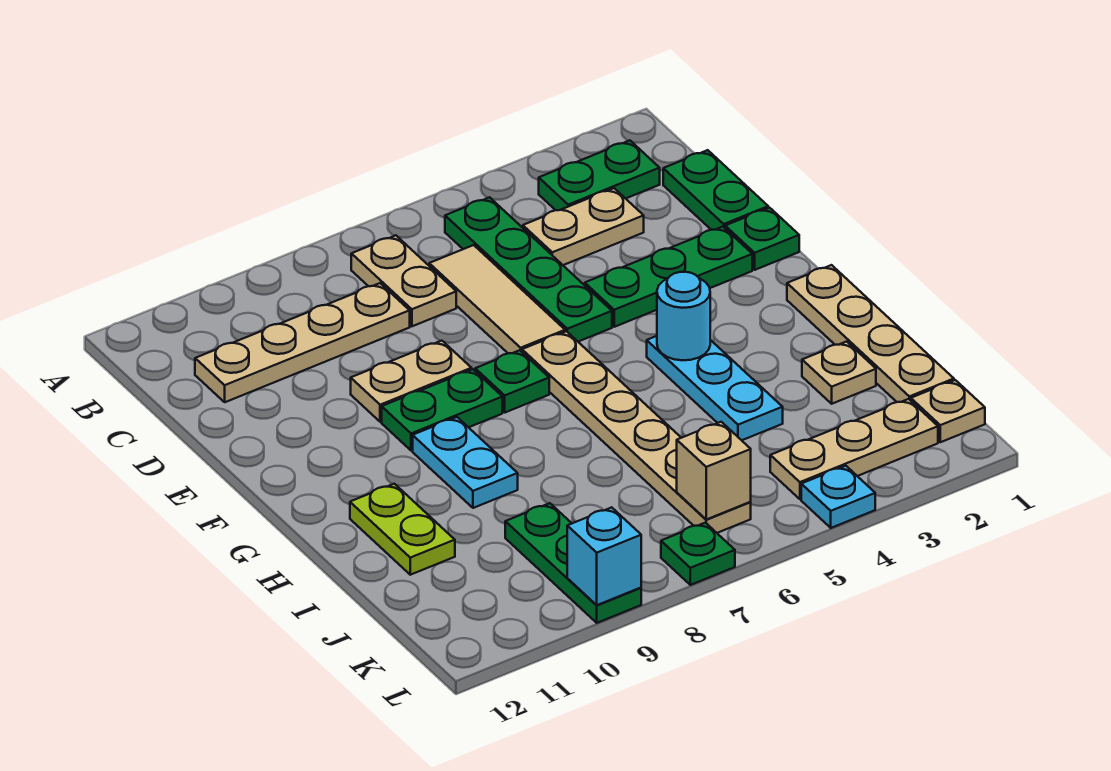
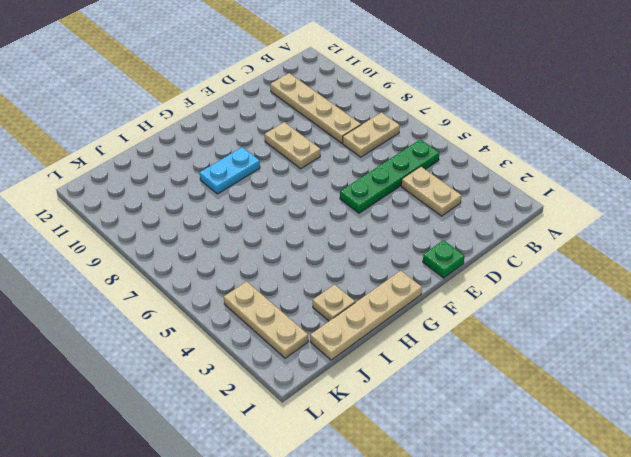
none -> green plate B2:B3 level 1
none -> green plate C1:D1 level 1
none -> tan tile C6:E6 level 1

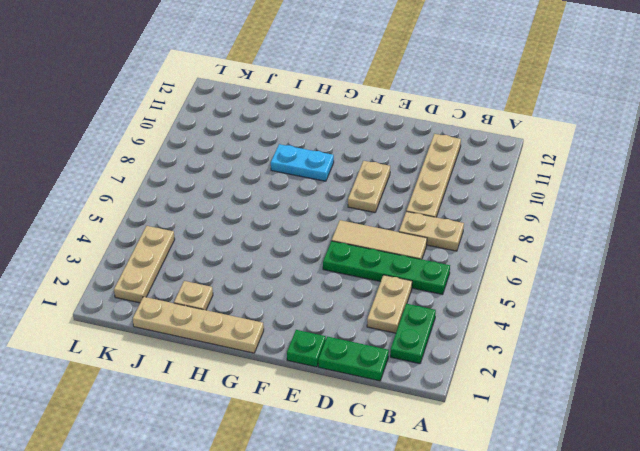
none -> green plate E2:E4 level 1
none -> tan plate F6:K6 level 1
none -> green plate F7 level 1

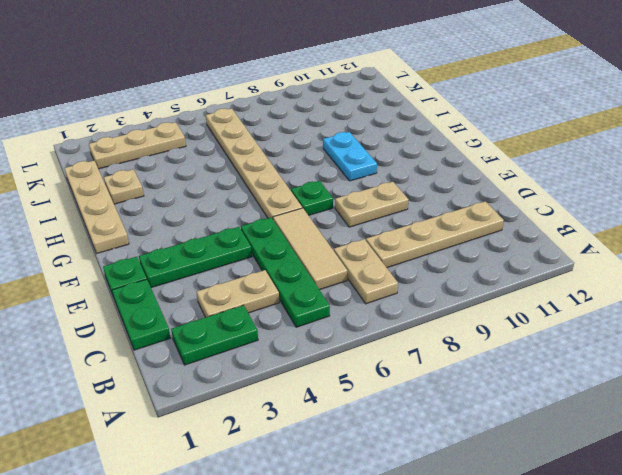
none -> green plate F8:F9 level 1
none -> cyan plate G4:I4 level 1
none -> lime plate H11:I11 level 1

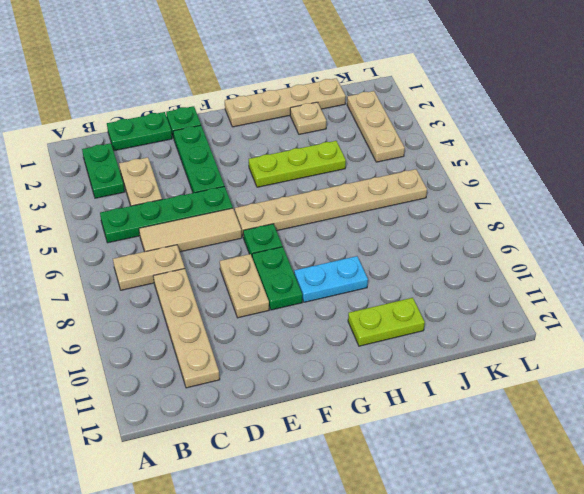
lime plate G4:I4 level 1 -> cyan plate G4:I4 level 1
none -> green plate J9:L9 level 1
none -> tan plate K1 level 1
none -> cyan plate L4 level 1

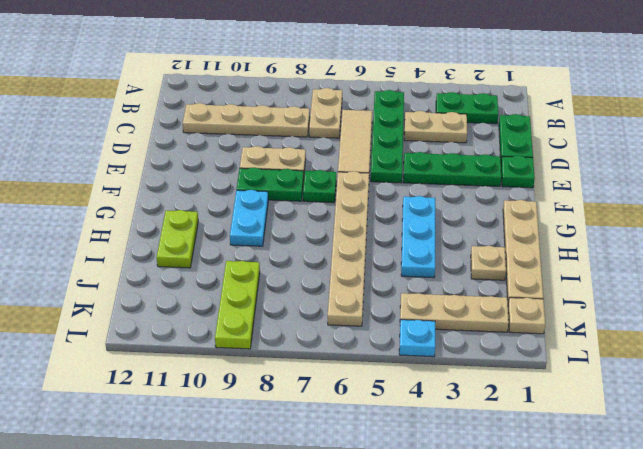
lime plate J9:L9 level 1 -> green plate J9:L9 level 1
none -> green plate L7 level 1
none -> cyan round brick G4 level 2
none -> tan brick K6 level 2

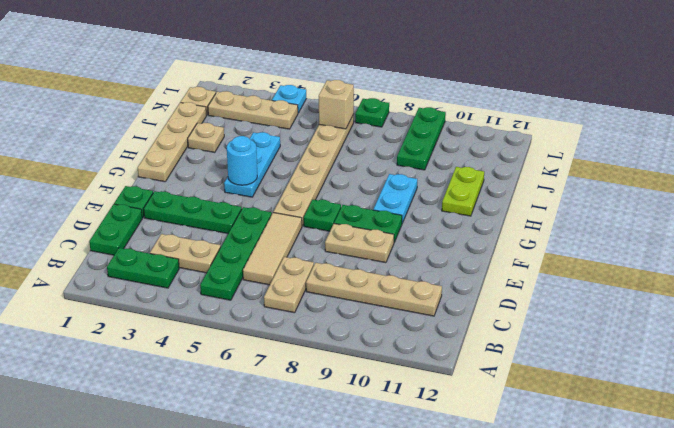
none -> cyan brick L9 level 2

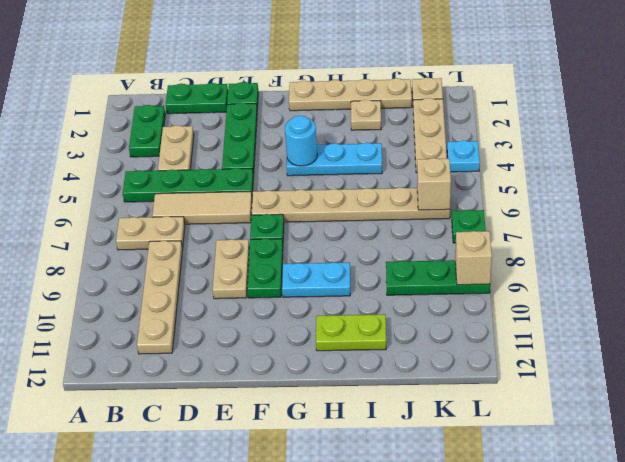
tan brick L9 level 2 -> cyan brick L9 level 2

